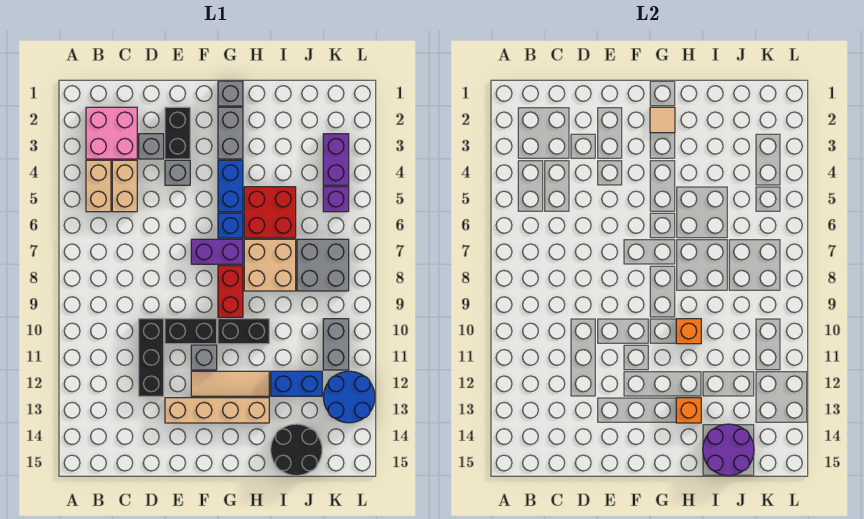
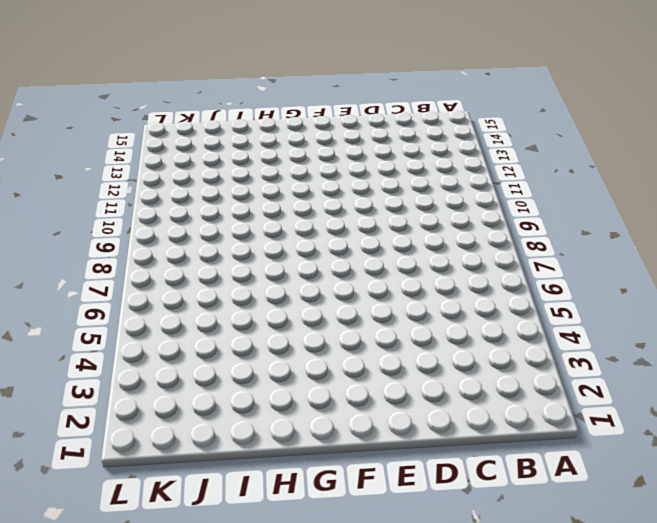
none -> pink brick B2:C3 level 1
none -> tan brick B4:B5 level 1
none -> tan brick C4:C5 level 1
none -> grey brick D3 level 1

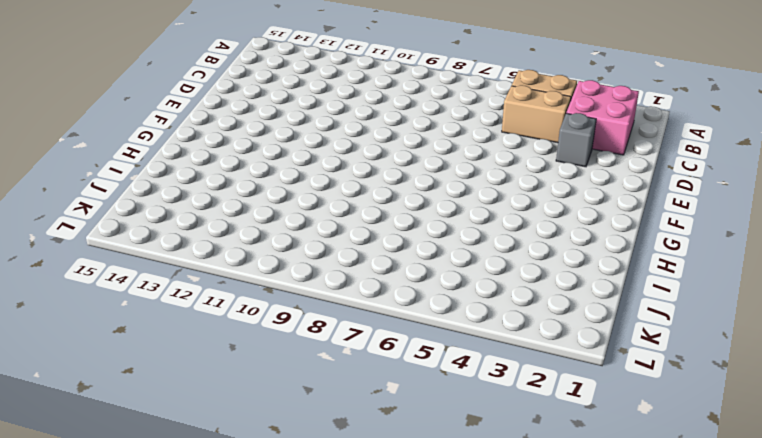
none -> black brick D10:D12 level 1
none -> black brick E2:E3 level 1
none -> grey brick E4 level 1
none -> black brick E10:F10 level 1

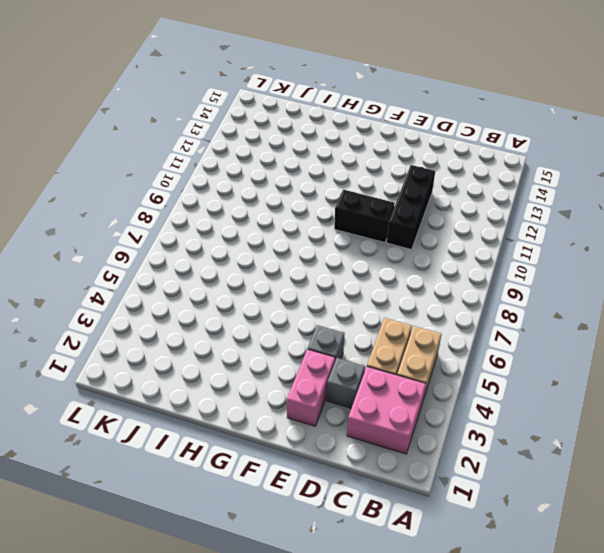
pink brick E2:E3 level 1 -> black brick E2:E3 level 1
none -> tan brick E13:H13 level 1
none -> purple brick F7:G7 level 1
none -> grey brick F11 level 1
none -> tan tile F12:H12 level 1

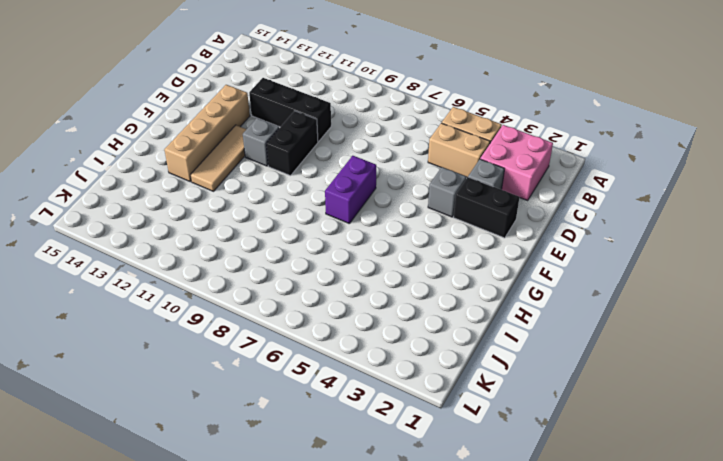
none -> grey brick G1 level 1
none -> grey brick G2:G3 level 1
none -> blue brick G4:G5 level 1
none -> blue brick G6 level 1

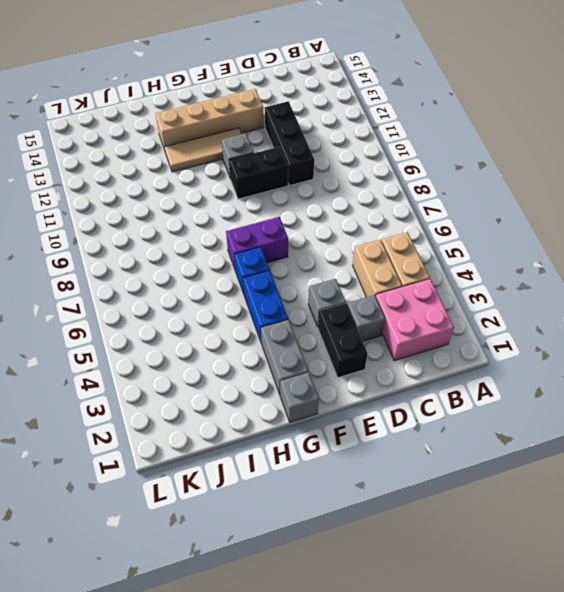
none -> red brick G8:G9 level 1
none -> black brick G10:H10 level 1
none -> red brick H5:I6 level 1
none -> tan brick H7:I8 level 1

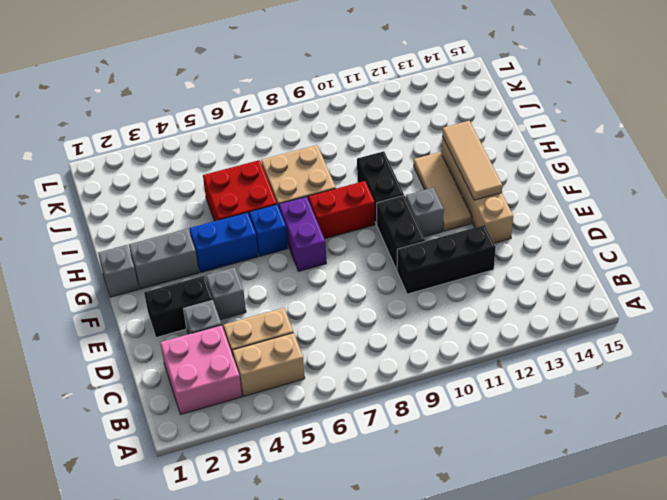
tan tile F13:H13 level 2 -> orange brick H13 level 2
none -> blue brick I12:J12 level 1
none -> black round brick I14:J15 level 1
none -> grey brick J7:K8 level 1
none -> purple brick K3:K4 level 1

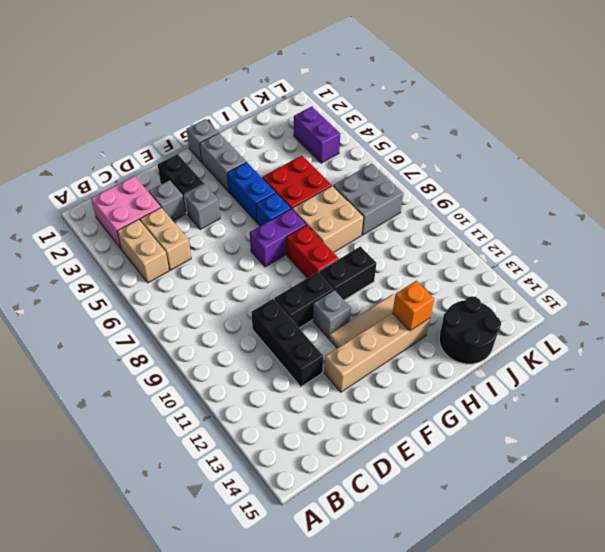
none -> blue brick I12:J12 level 1
none -> purple brick K5 level 1
none -> grey brick K10:K11 level 1
none -> blue round brick K12:L13 level 1

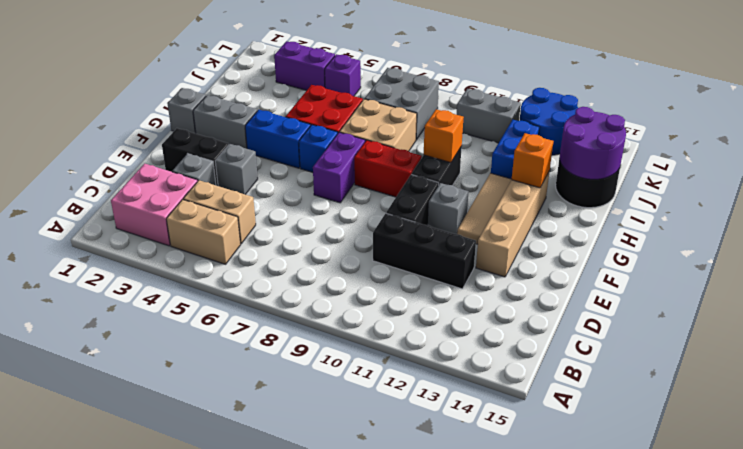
none -> tan tile G2 level 2

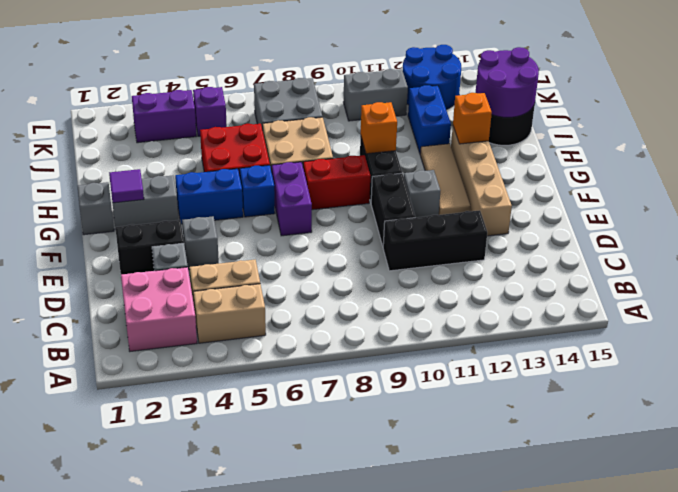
purple tile G2 level 2 -> tan tile G2 level 2

